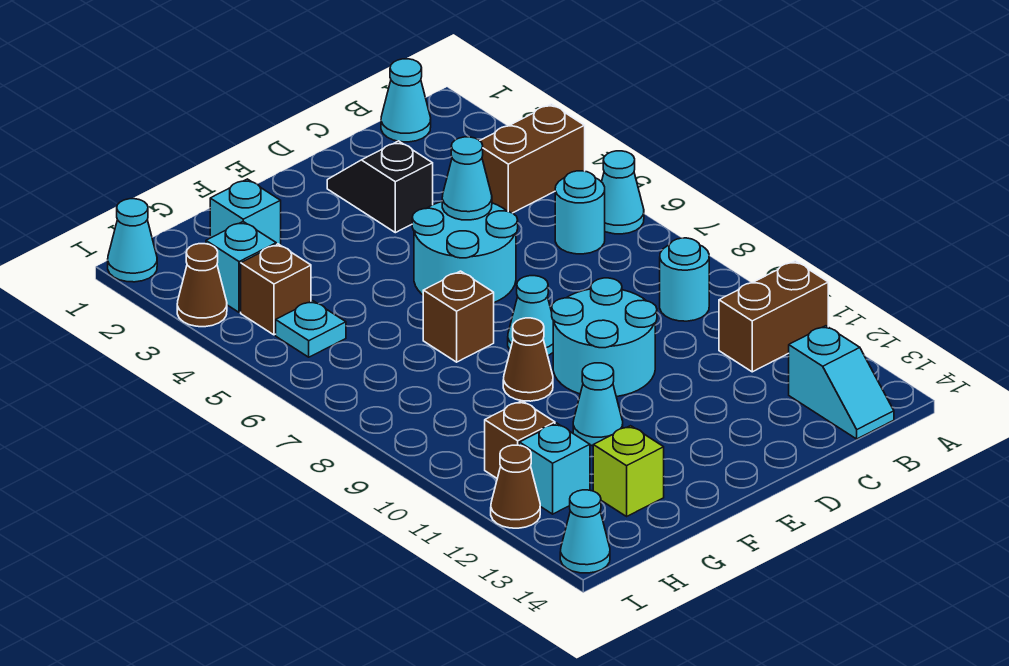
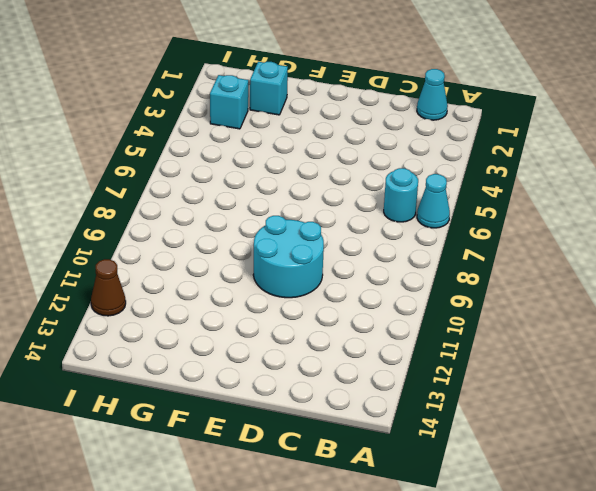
none -> brown brick A4:B4 level 1
none -> brown brick A11:B11 level 1
none -> cyan round brick B9 level 1

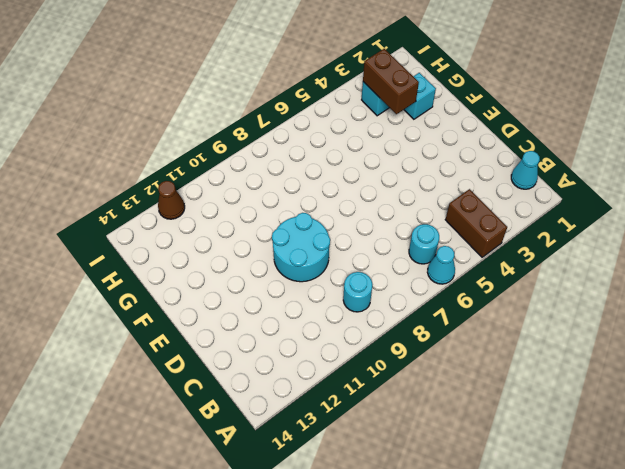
brown brick G3:H3 level 2 -> brown brick A11:B11 level 1
none -> cyan slope B13:B14 level 1 top 13
none -> black slope D2:D3 level 1 top 3
none -> cyan round brick D5:E6 level 1

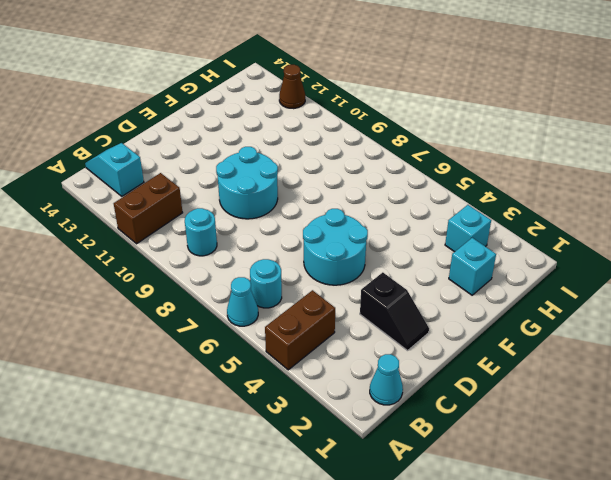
none -> cyan cone E8 level 1
none -> brown brick F7 level 1
none -> brown cone F9 level 1

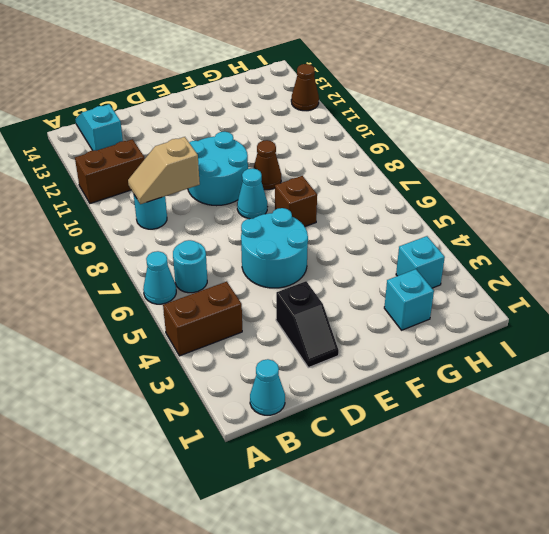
tan slope B9:C9 level 2 top C -> none
none -> cyan cone F11 level 1
none -> lime brick G13 level 1
none -> brown brick H4 level 1

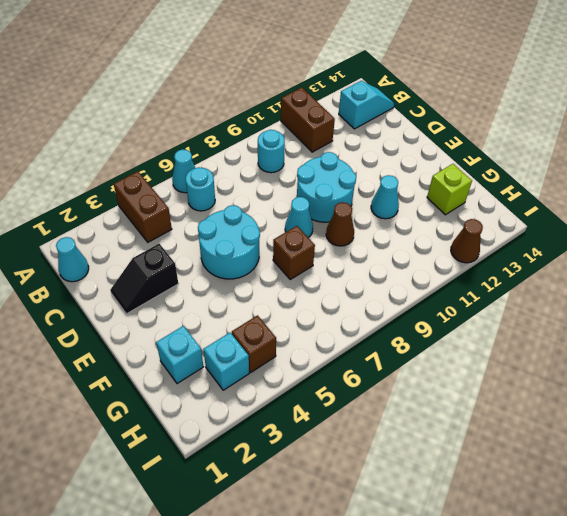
none -> cyan plate H5 level 1
none -> brown brick H11 level 1
none -> cyan brick H12 level 1

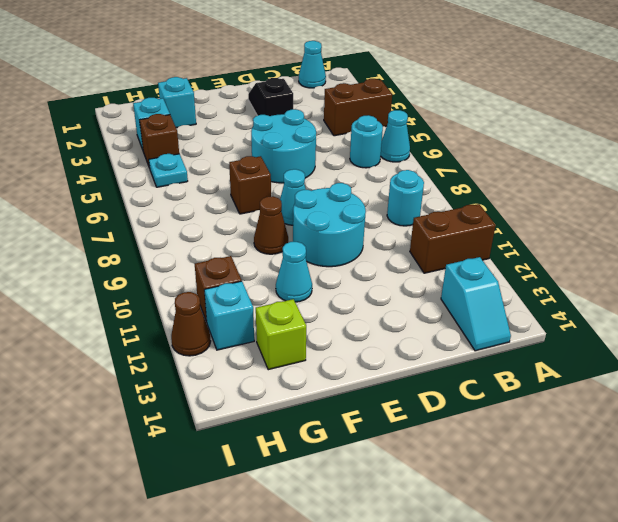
none -> cyan cone I1 level 1
none -> brown cone I3 level 1
none -> cyan cone I14 level 1

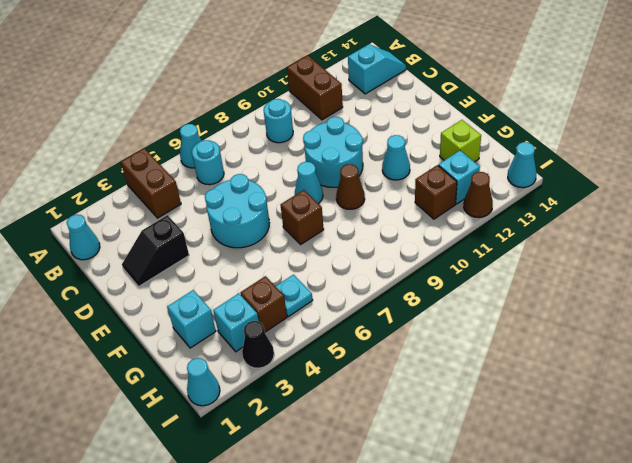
black cone I3 level 1 -> brown cone I3 level 1
none -> cyan cone D5 level 2

